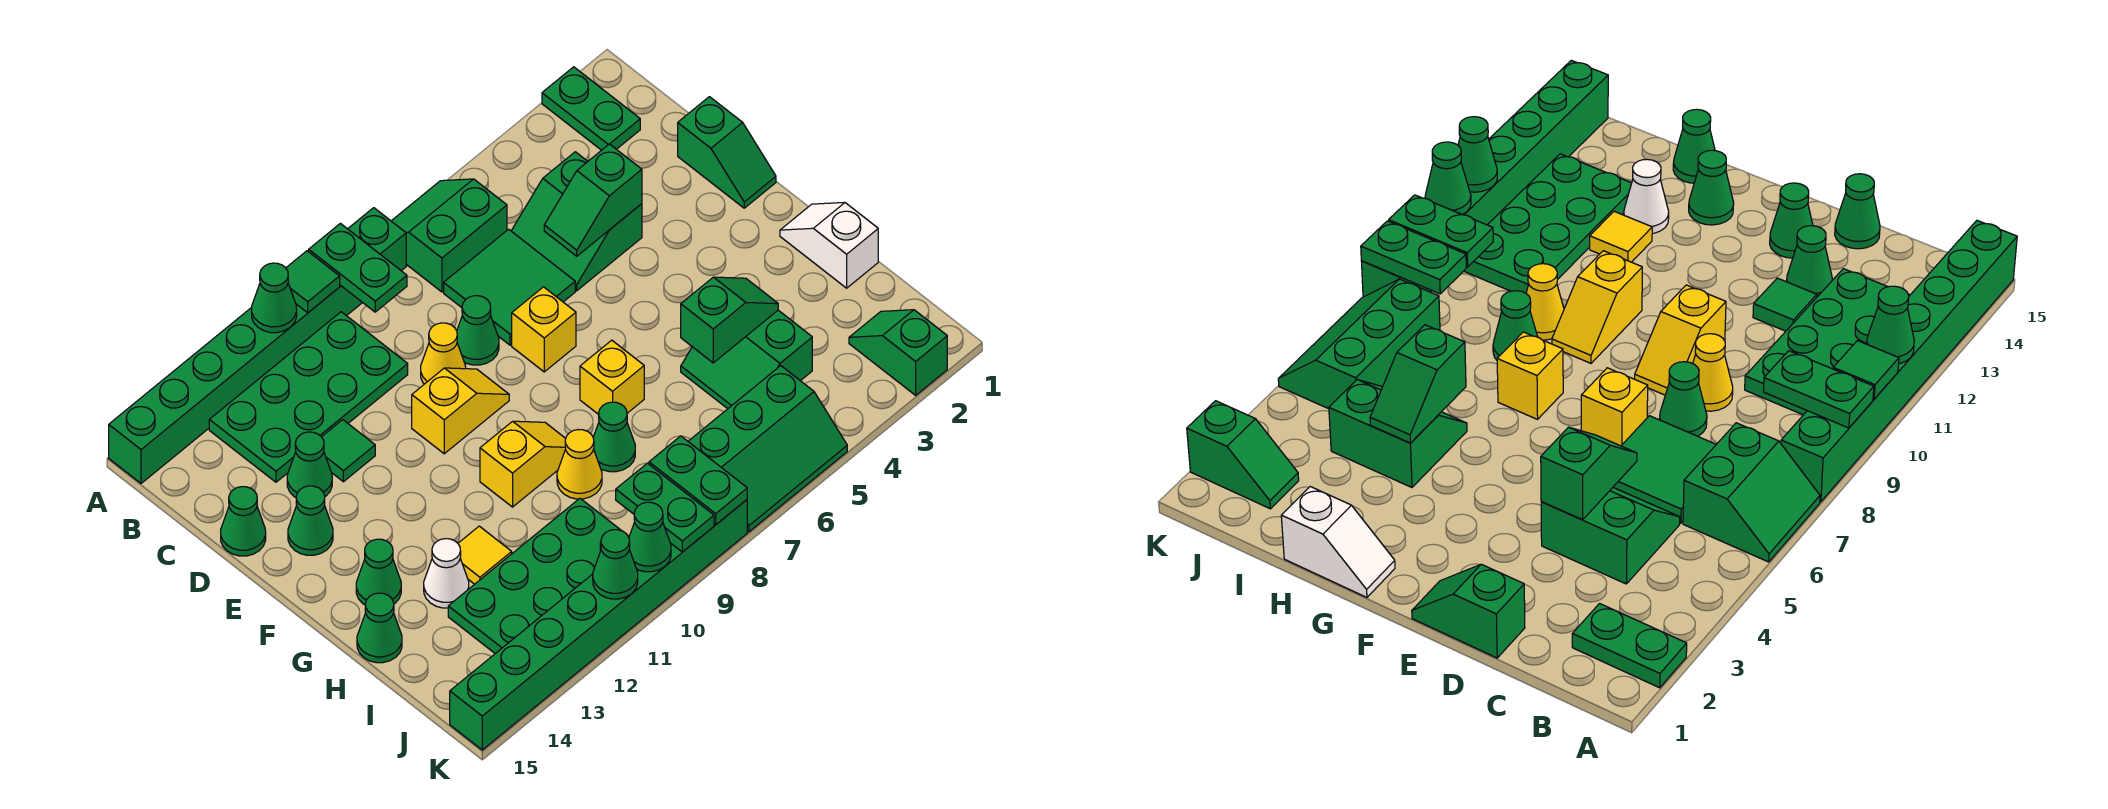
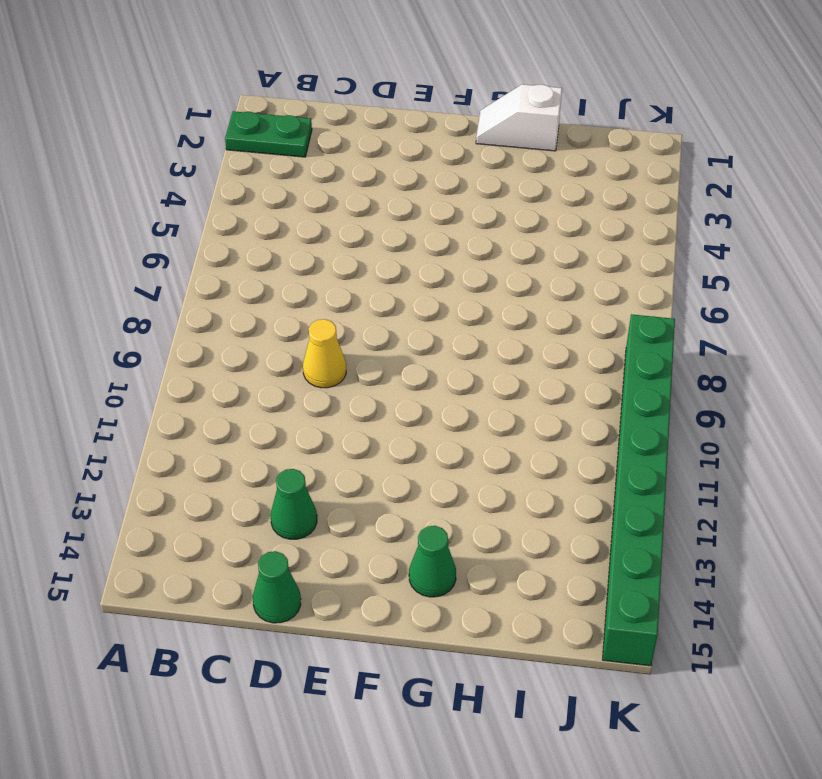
none -> green slope A6:B7 level 1 top B
none -> green brick A8:A15 level 1
none -> green plate B10:C13 level 1
none -> green slope C4:D5 level 1 top 4

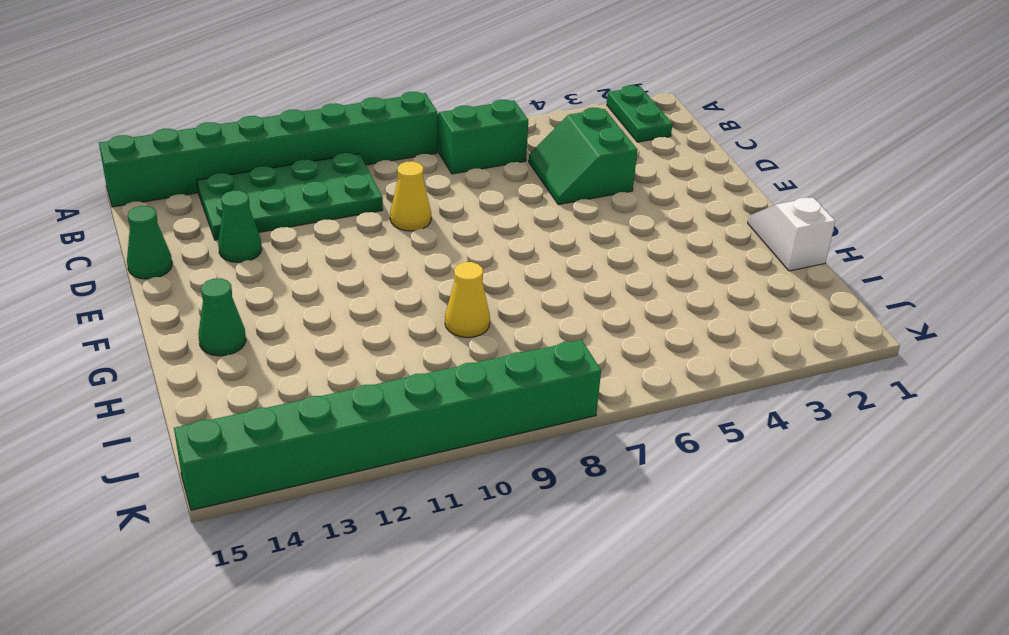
none -> green tile C6:D7 level 1
none -> green slope D1:E1 level 1 top D
none -> green cone D8 level 1
none -> green tile D12 level 1

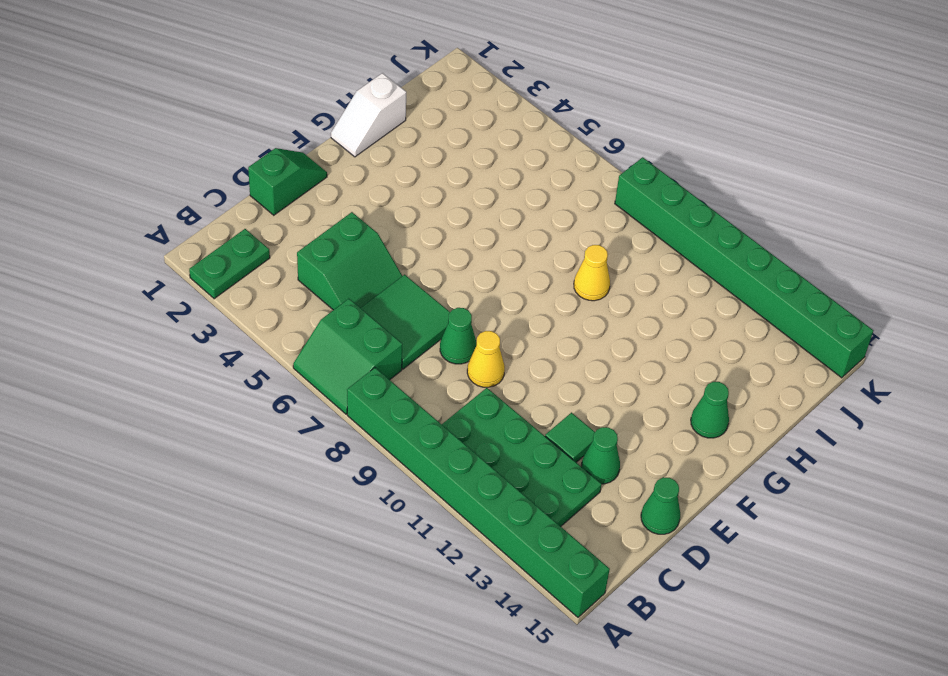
none -> yellow brick E7 level 1
none -> yellow slope E9:E10 level 1 top 10
none -> green cone E14 level 1
none -> yellow brick G7 level 1

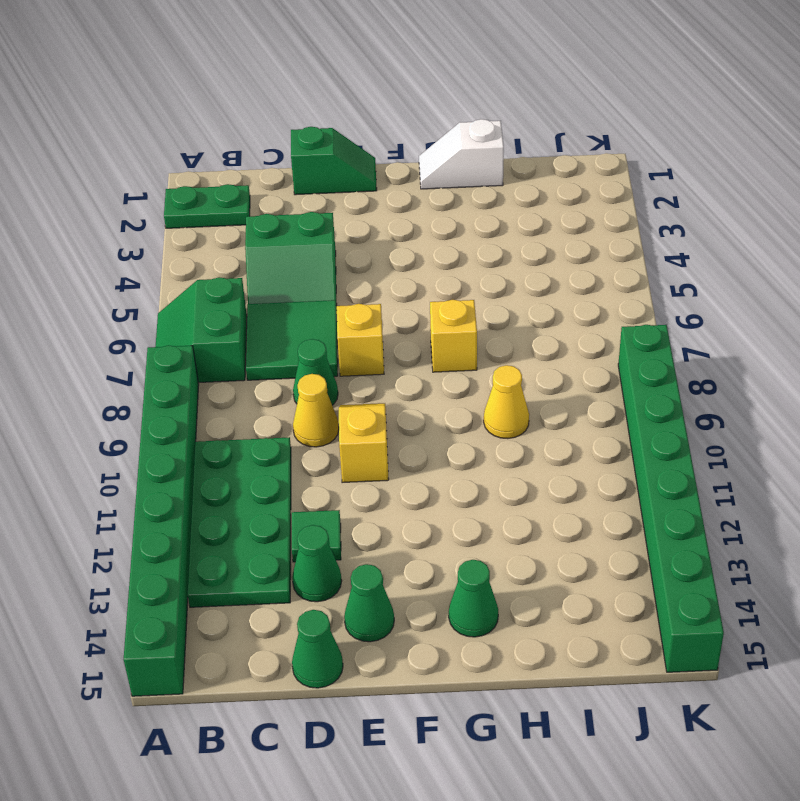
none -> yellow slope G9:G10 level 1 top 10
none -> green slope H4:I5 level 1 top 4
none -> green cone H8 level 1
none -> yellow tile H12 level 1

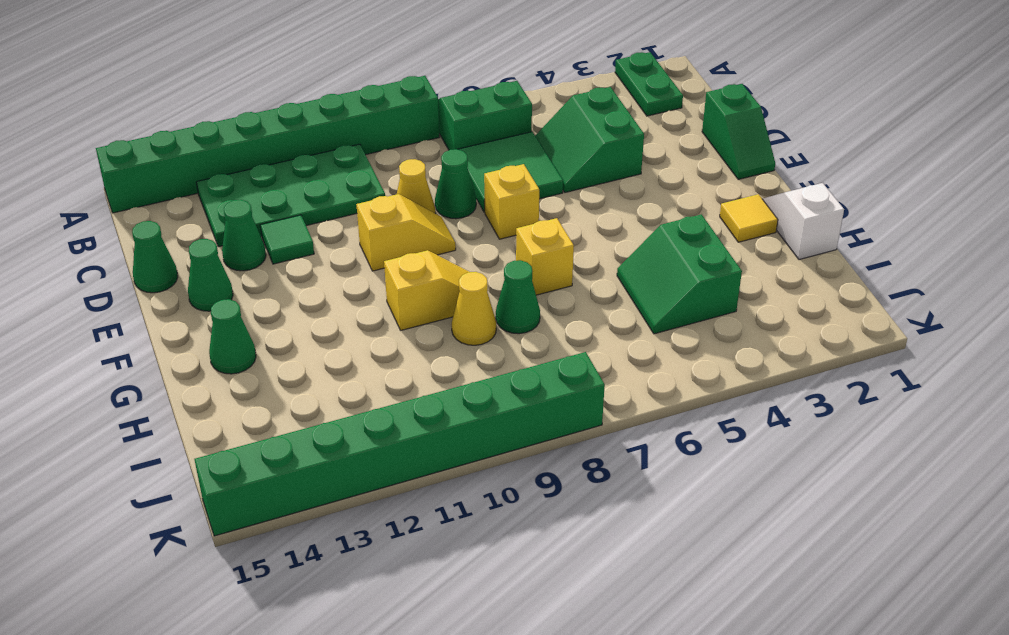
yellow tile G2 level 1 -> yellow tile H12 level 1
none -> white cone H13 level 1
none -> green cone H15 level 1
none -> green plate I10:J13 level 1
none -> green slope J2:K2 level 1 top K

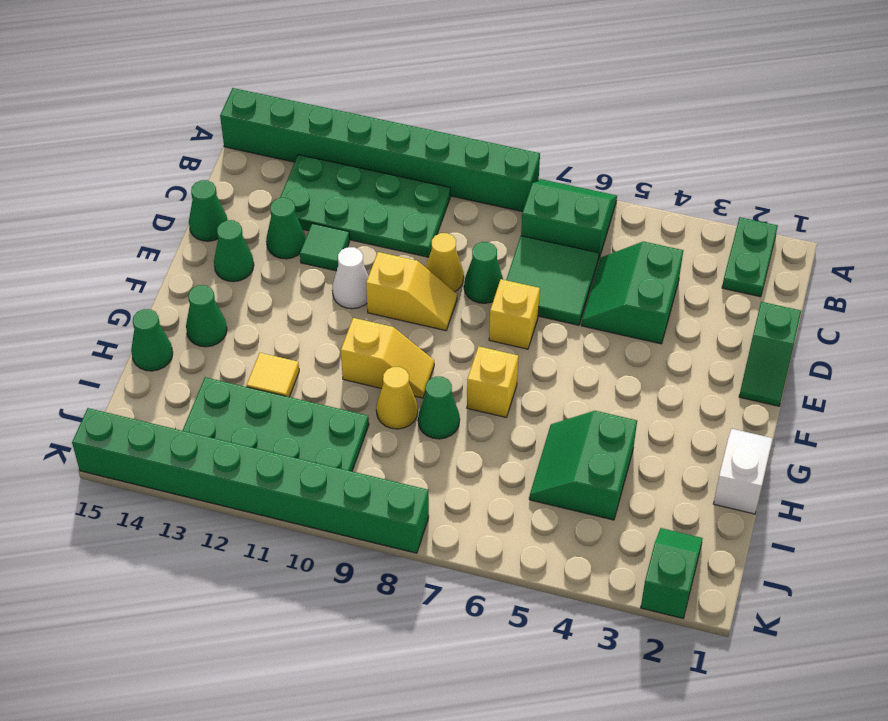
white cone E11 level 1 -> white cone H13 level 1
none -> green slope J5:K7 level 1 top J
none -> green plate A9:B9 level 2
none -> green tile A10 level 2
none -> green cone A11 level 2

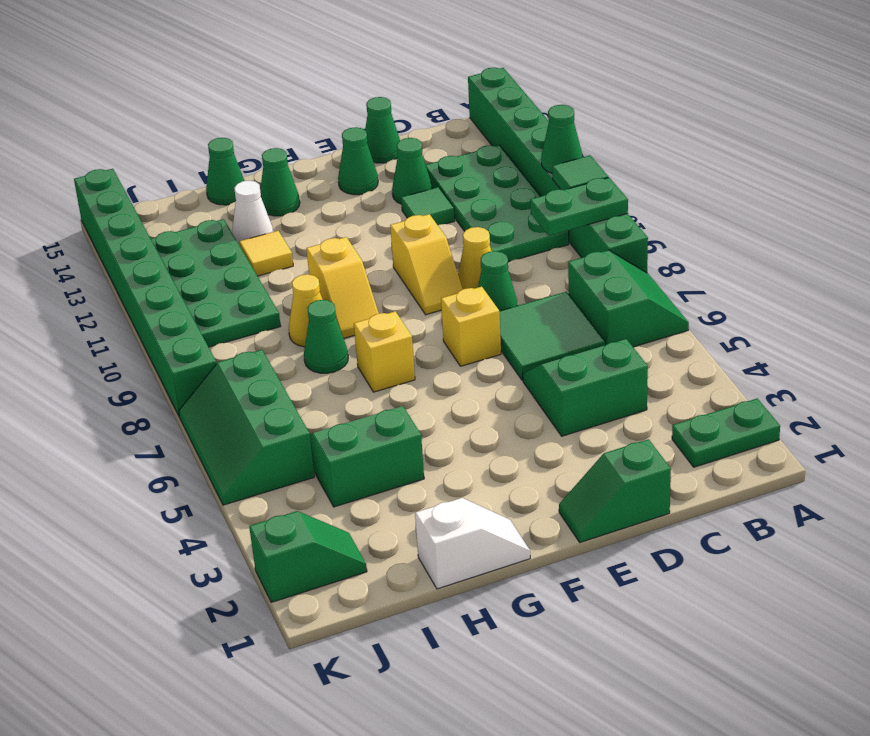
none -> green slope D4:D5 level 2 top 4
none -> green slope H4:H5 level 2 top 5
none -> green plate J8:K8 level 2
none -> green plate J9:K9 level 2

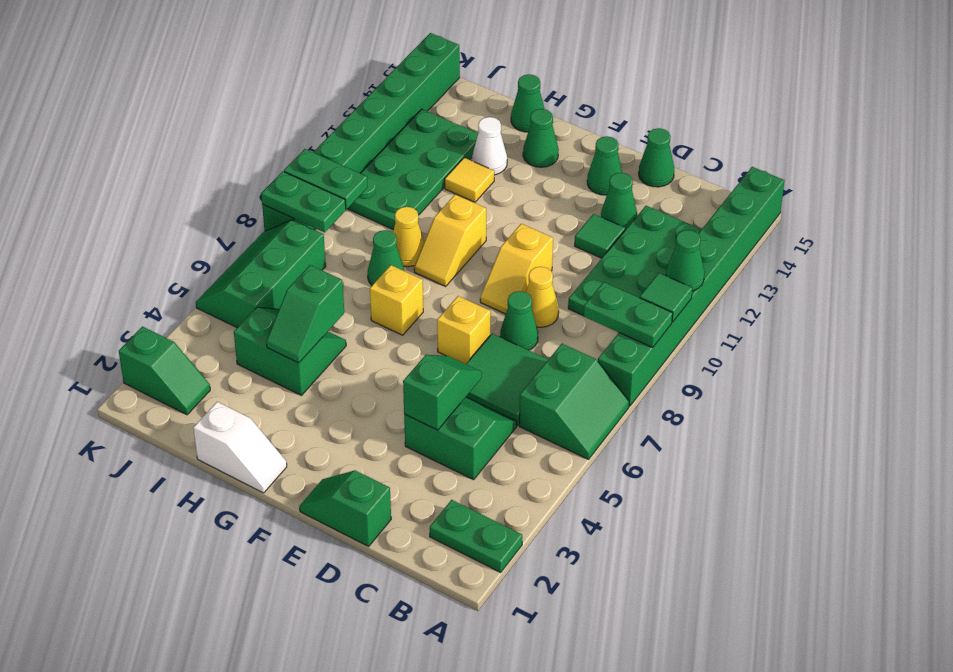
none -> green cone K10 level 2
none -> green cone K11 level 2

